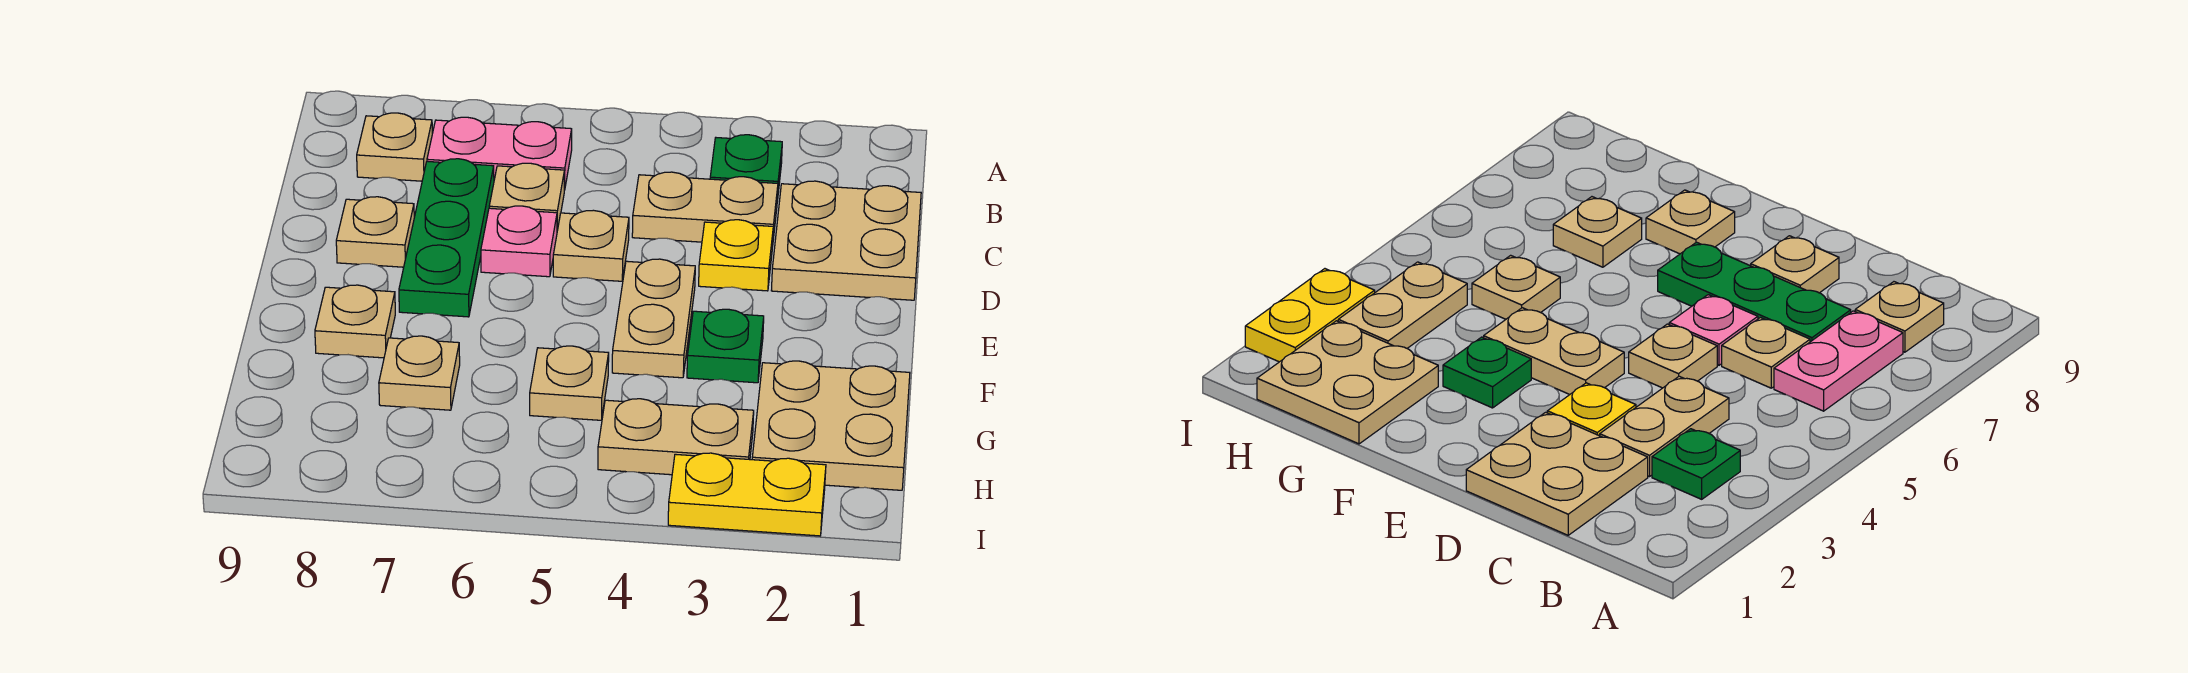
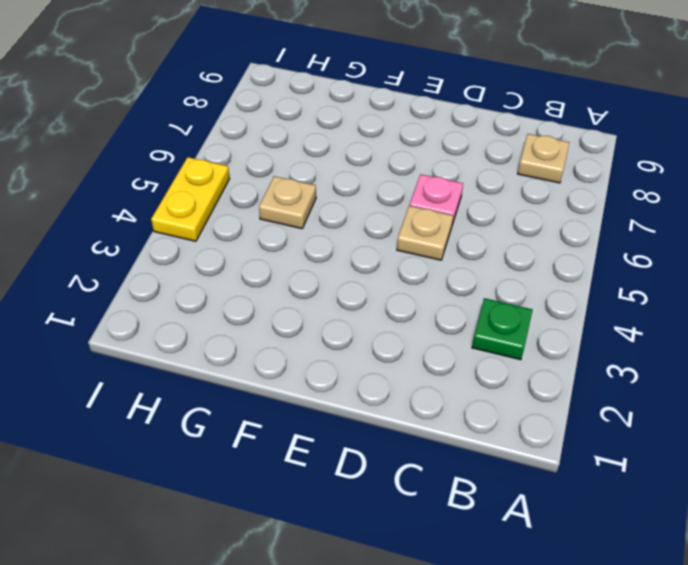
yellow plate I4:I5 level 1 -> yellow plate I2:I3 level 1
none -> pink plate B6:B7 level 1
none -> tan plate C1:D2 level 1
none -> tan plate C3:C4 level 1

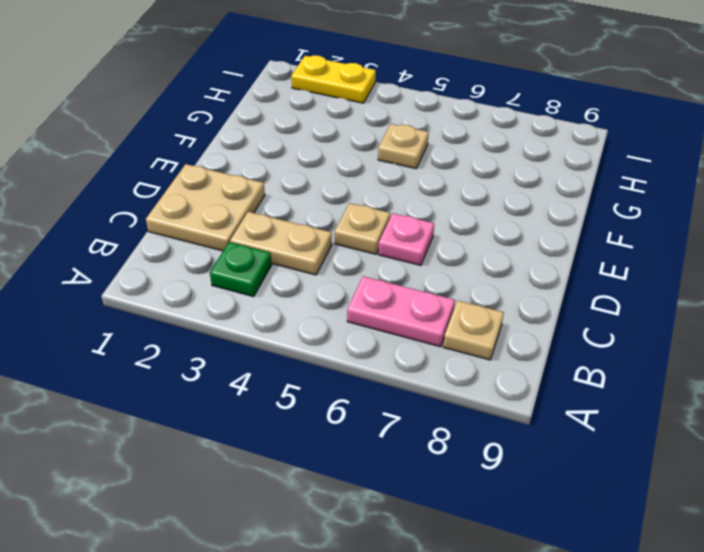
none -> tan plate C6 level 1
none -> green plate C7:E7 level 1
none -> yellow plate D3 level 1

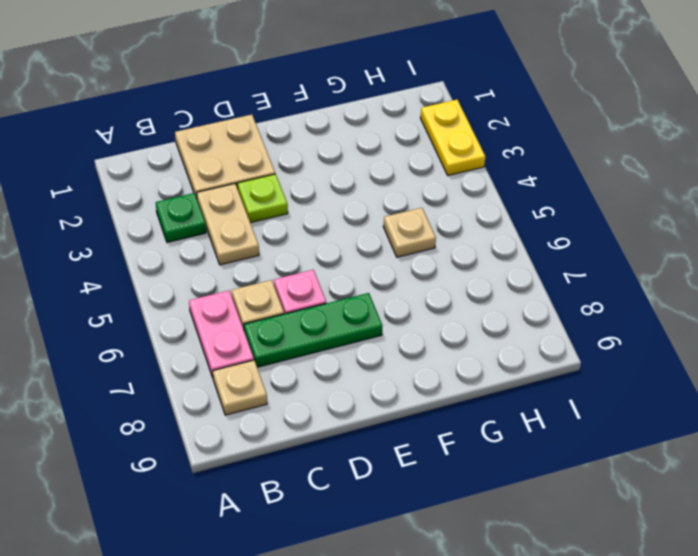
lime plate D3 level 1 -> yellow plate D3 level 1
none -> tan plate D5 level 1
none -> tan plate D8 level 1
none -> tan plate E4:F4 level 1

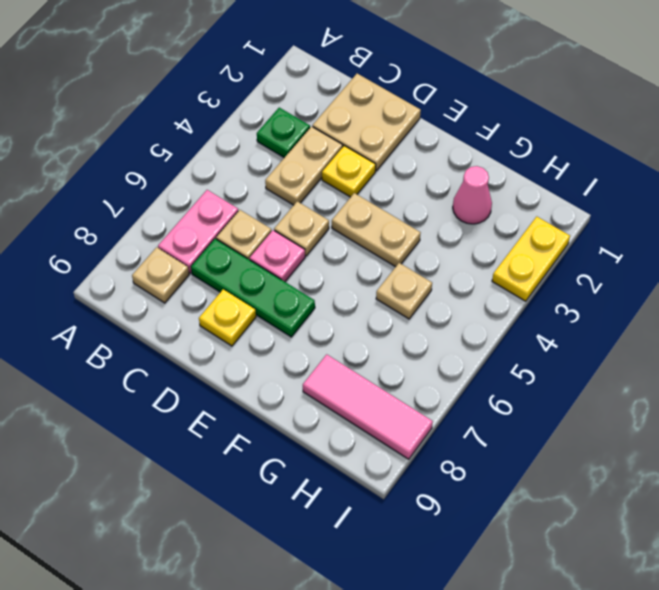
yellow plate D8 level 1 -> tan plate D8 level 1
pink cone G2 level 1 -> tan plate G1:H2 level 1
pink tile G8:I8 level 1 -> none
none -> green plate F3 level 1
none -> tan plate F8 level 1
none -> tan plate G7 level 1

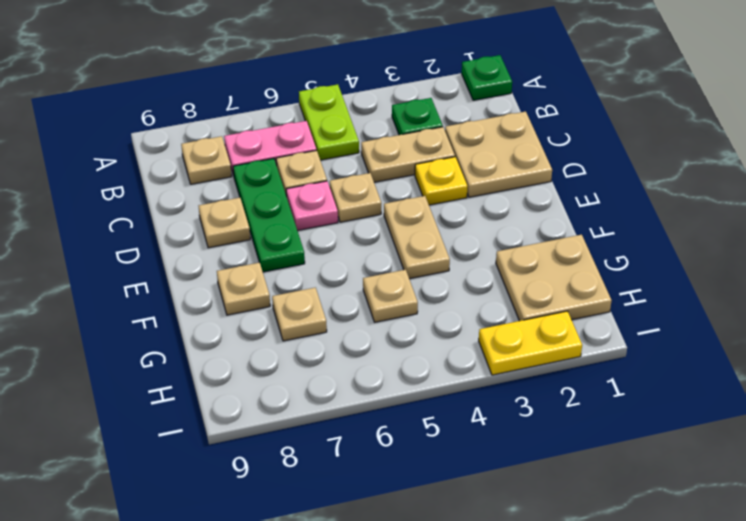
green plate A1 level 1 -> green plate F3 level 1
lime plate A5:B5 level 1 -> none
none -> tan plate H3:H4 level 1

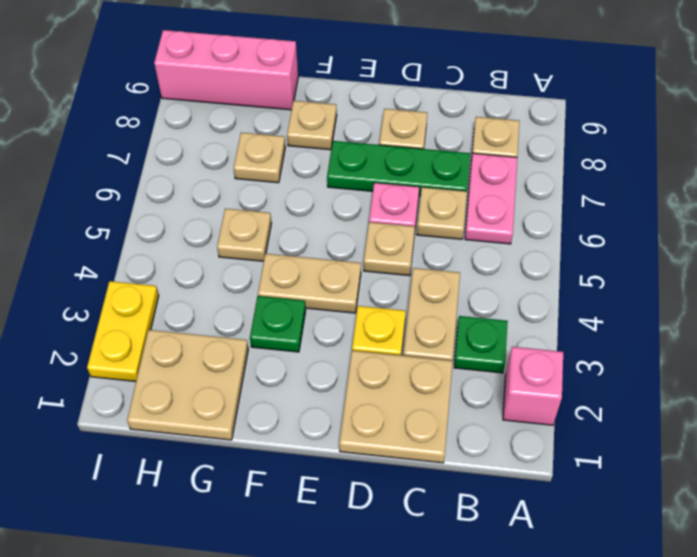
pink brick A2 level 1 -> none
pink brick G9:I9 level 1 -> none
none -> tan plate H3:H4 level 1

